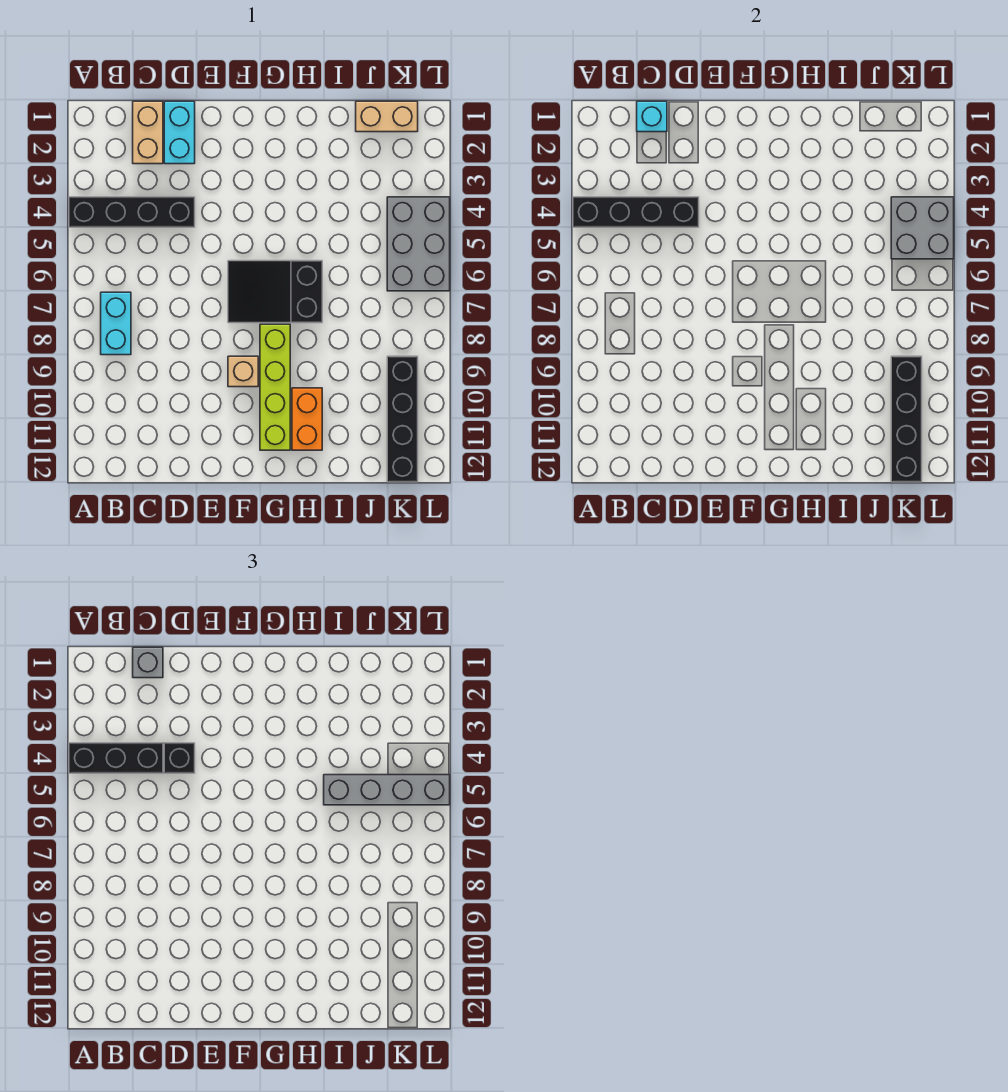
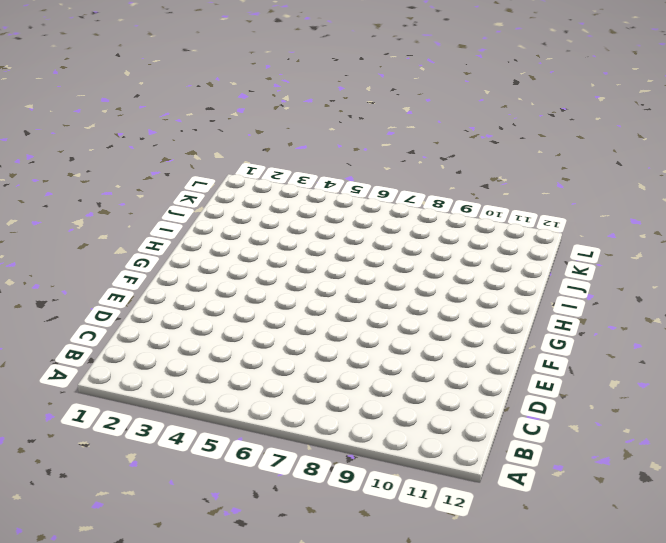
none -> black brick A4:D4 level 1
none -> cyan brick B7:B8 level 1
none -> tan brick C1:C2 level 1

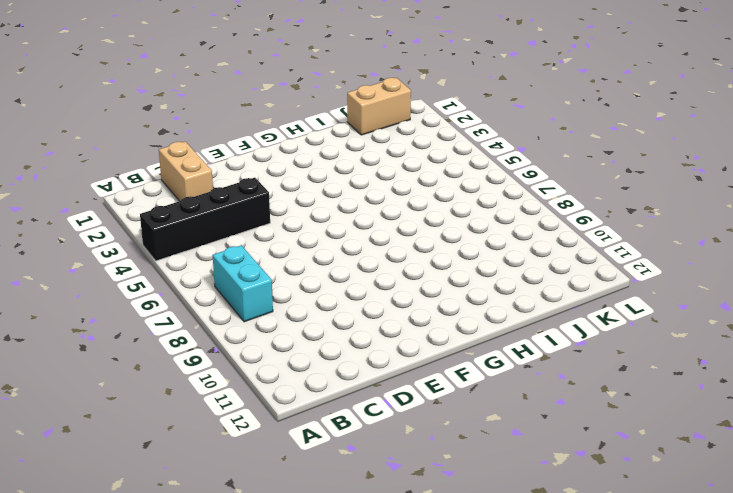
none -> cyan brick D1:D2 level 1
none -> black slope F6:H7 level 1 top H
none -> tan brick F9 level 1

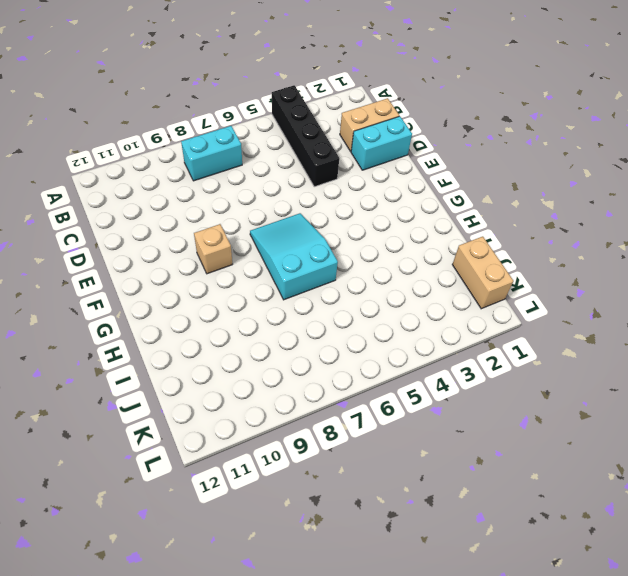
cyan slope F6:H7 level 1 top H -> black slope F6:H7 level 1 top H
none -> lime brick G8:G11 level 1
none -> orange brick H10:H11 level 1
none -> grey brick K4:L6 level 1

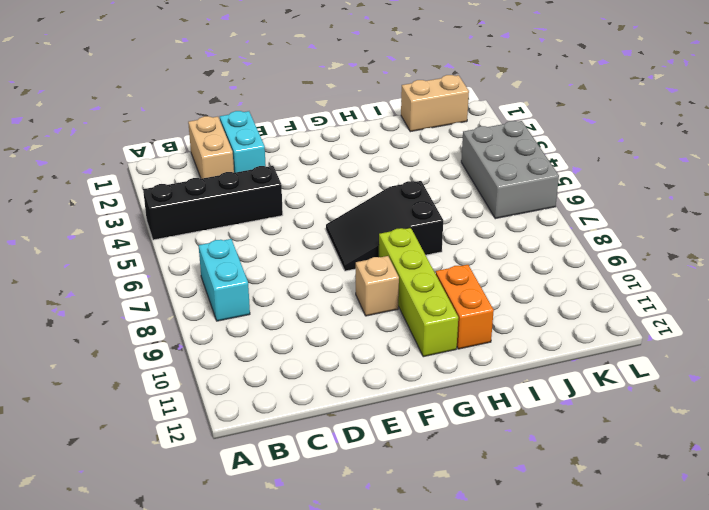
none -> black brick K9:K12 level 1
none -> black brick A4:D4 level 2
none -> cyan brick C1 level 2

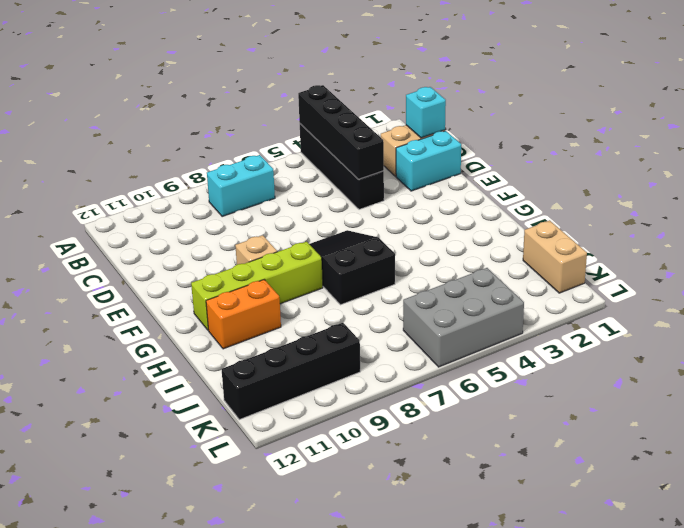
none -> grey brick K4:L5 level 2
none -> black brick K9:K12 level 2
none -> black brick A4:C4 level 3

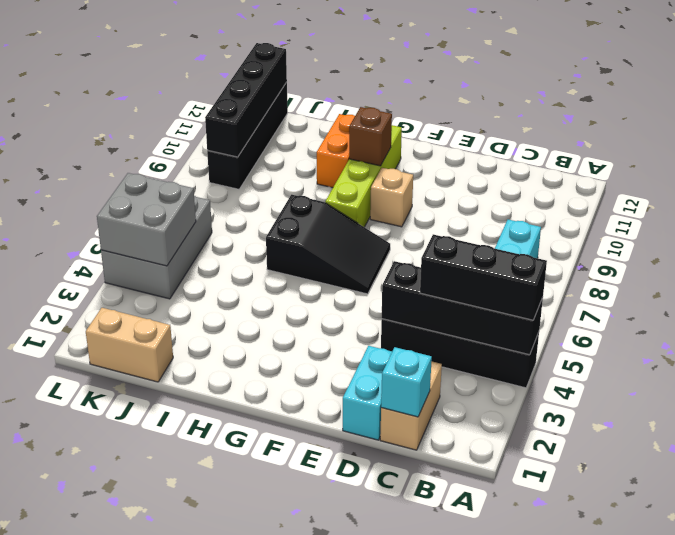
brown brick G10 level 2 -> none
none -> grey brick C1 level 3
none -> black brick D4 level 3
none -> grey brick I5:L5 level 3

